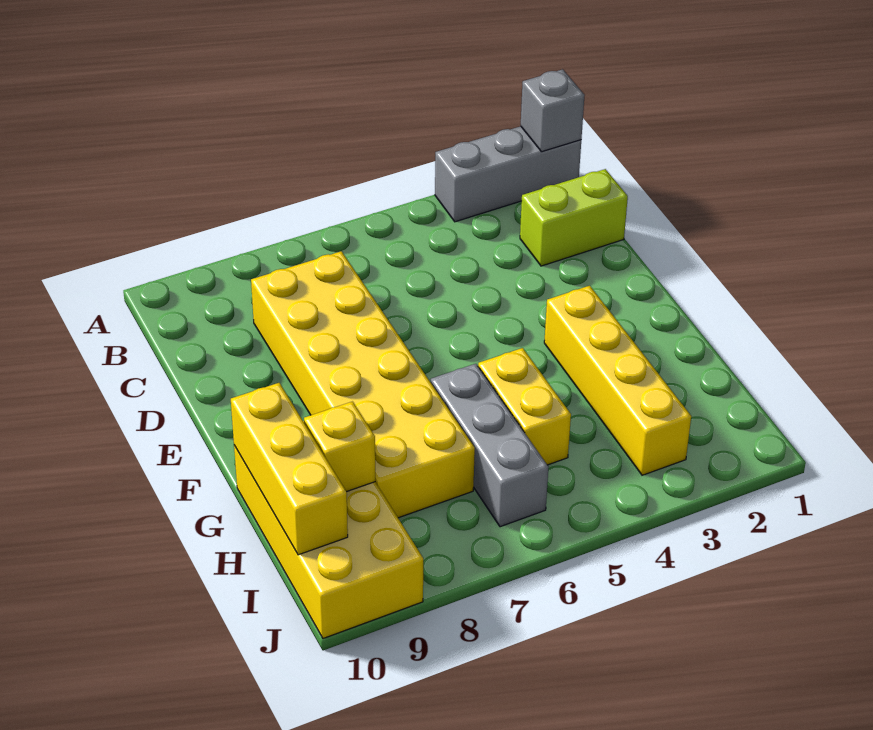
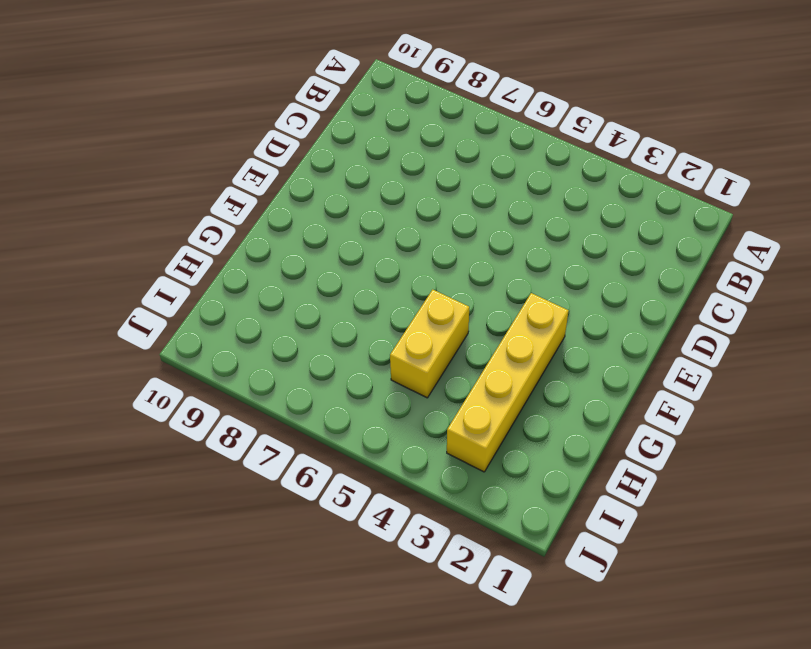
none -> grey brick A1:A3 level 1
none -> lime brick C1:C2 level 1

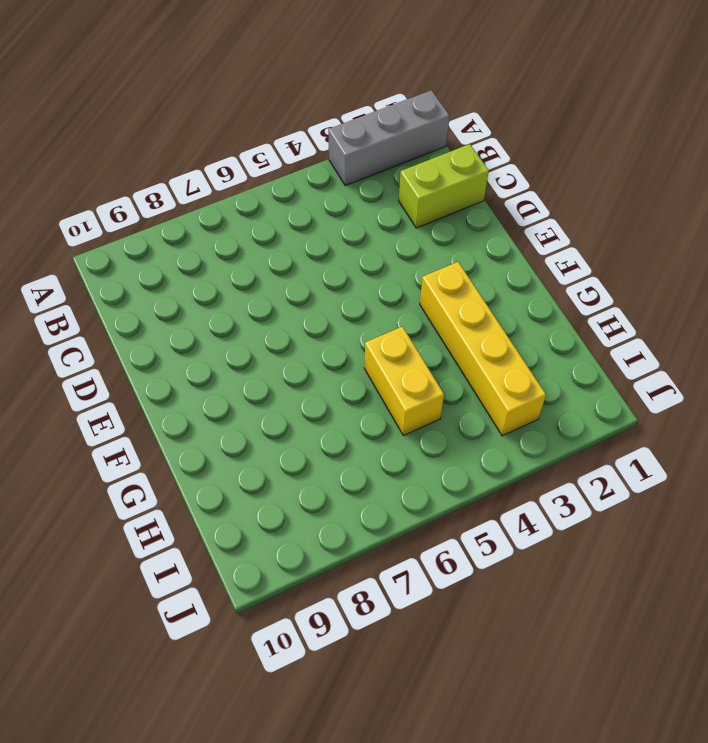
none -> yellow brick C7:H8 level 1
none -> grey brick G6:I6 level 1

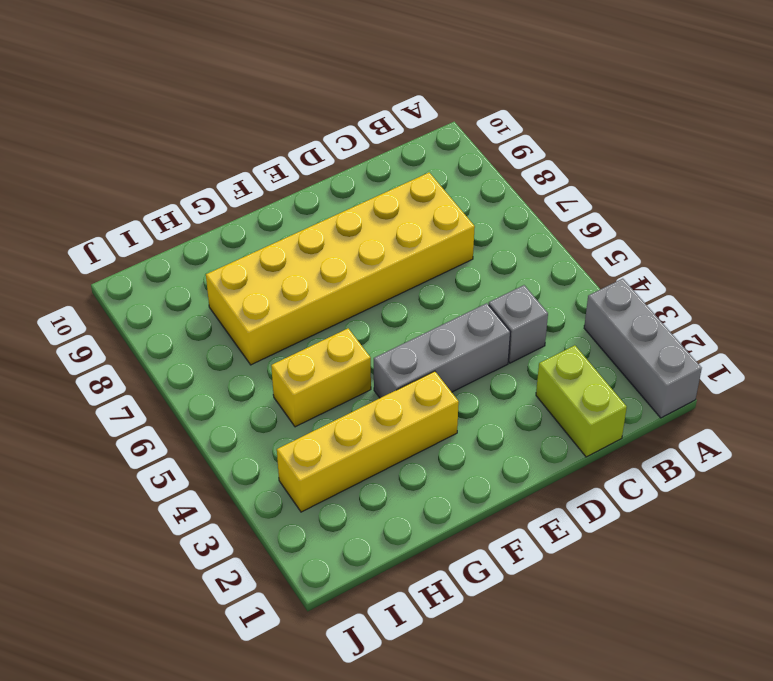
grey brick C4 level 1 -> grey brick A1 level 2
grey brick D4:F4 level 1 -> grey brick G6:I6 level 1
none -> yellow brick G9:J10 level 1
none -> yellow brick G10:I10 level 2

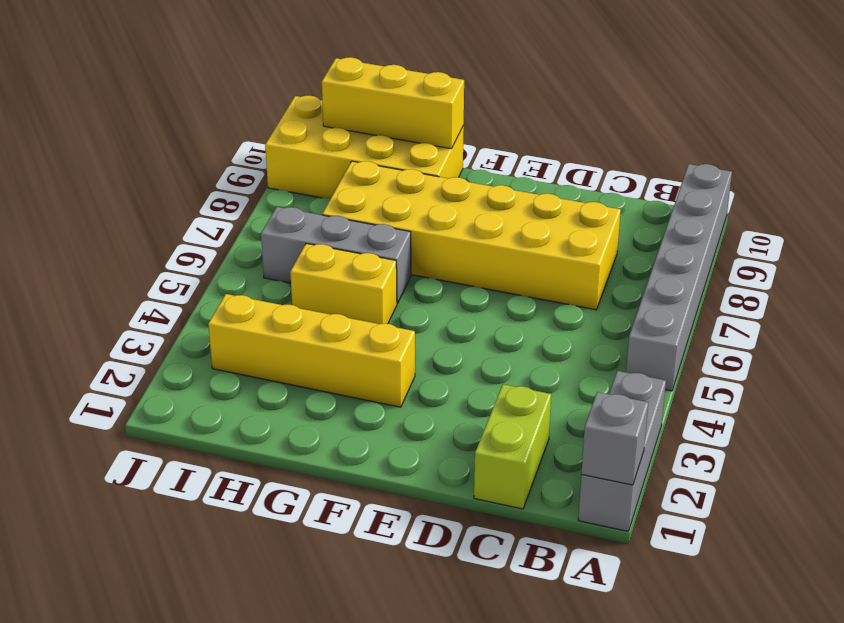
grey brick A5:A10 level 1 -> none
none -> yellow brick H9 level 2

